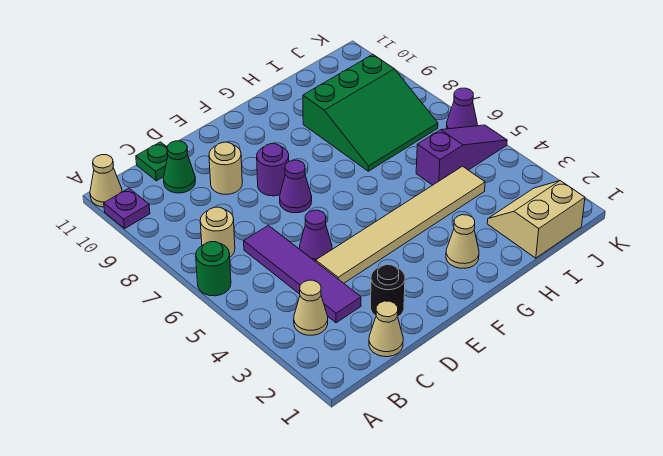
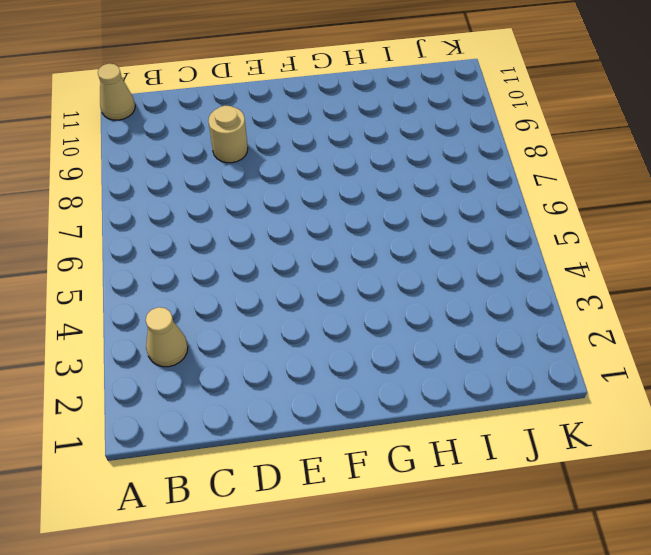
none -> green round brick A6 level 1
none -> purple plate A10 level 1
none -> tan round brick B7 level 1

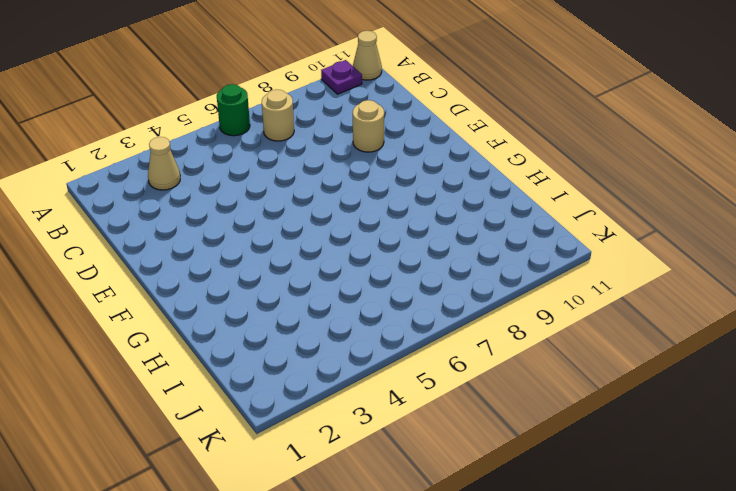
none -> tan cone C1 level 1
none -> purple tile C3:C6 level 1
none -> green cone C10 level 1

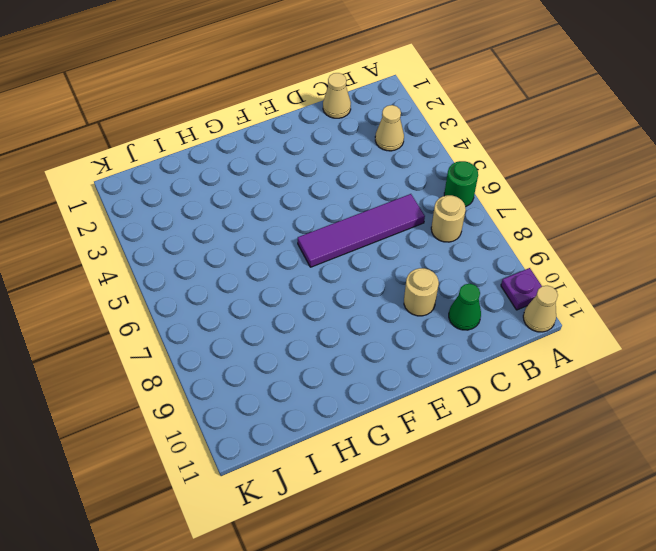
purple tile C6:F6 level 1 -> purple tile C3:C6 level 1
none -> green plate C11 level 1
none -> black round brick D2 level 1
none -> tan tile D4:I4 level 1

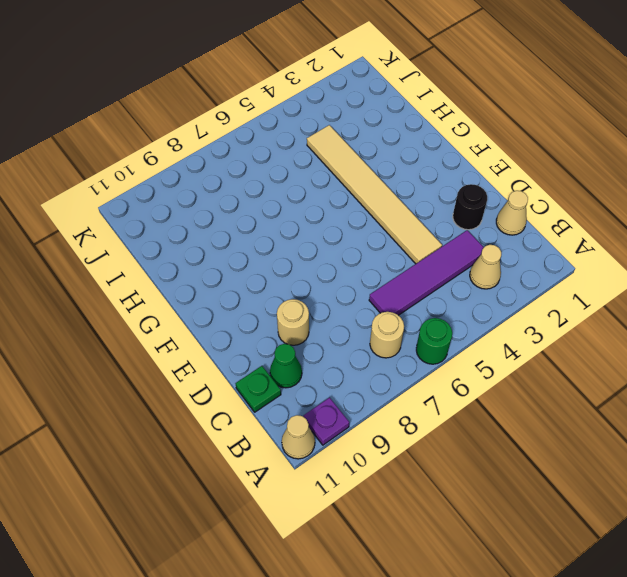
none -> purple cone D5 level 1
none -> purple cone E7 level 1
none -> purple round brick E8 level 1

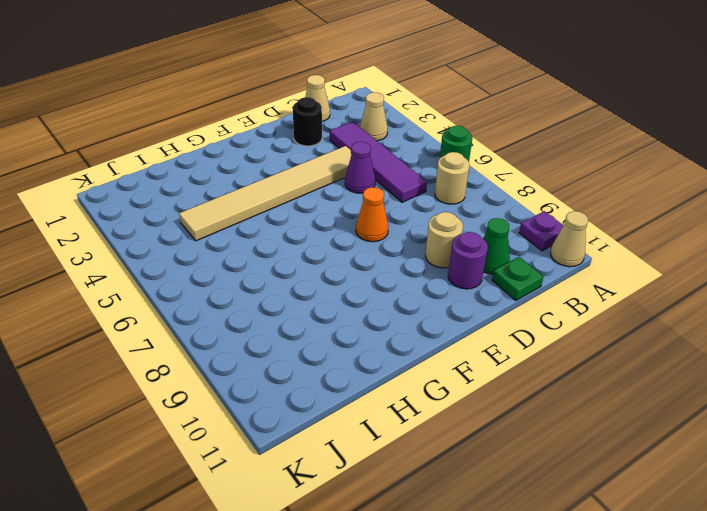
purple round brick D10 level 1 -> purple round brick E8 level 1
orange cone E7 level 1 -> purple cone E7 level 1
none -> tan cone G2 level 1
none -> green slope H7:J9 level 1 top 9
none -> tan slope I1:J2 level 1 top 1

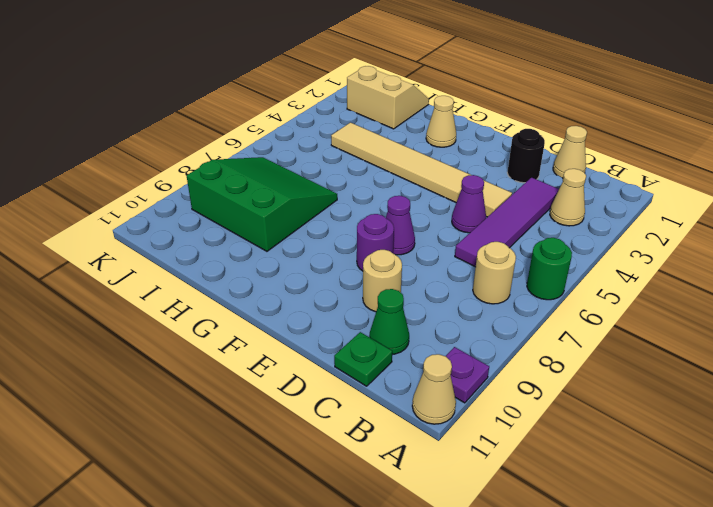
tan slope I1:J2 level 1 top 2 -> tan slope I1:J2 level 1 top 1
none -> purple slope I5:K5 level 1 top I
none -> purple cone K6 level 1

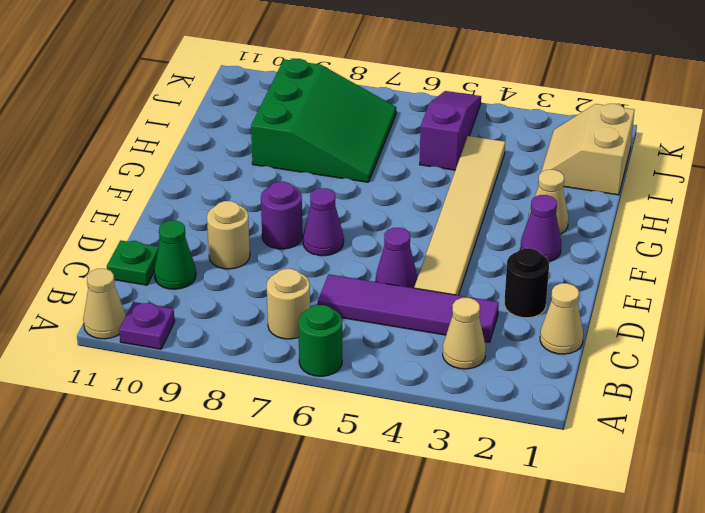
purple cone F2 level 1 -> purple cone K6 level 1

